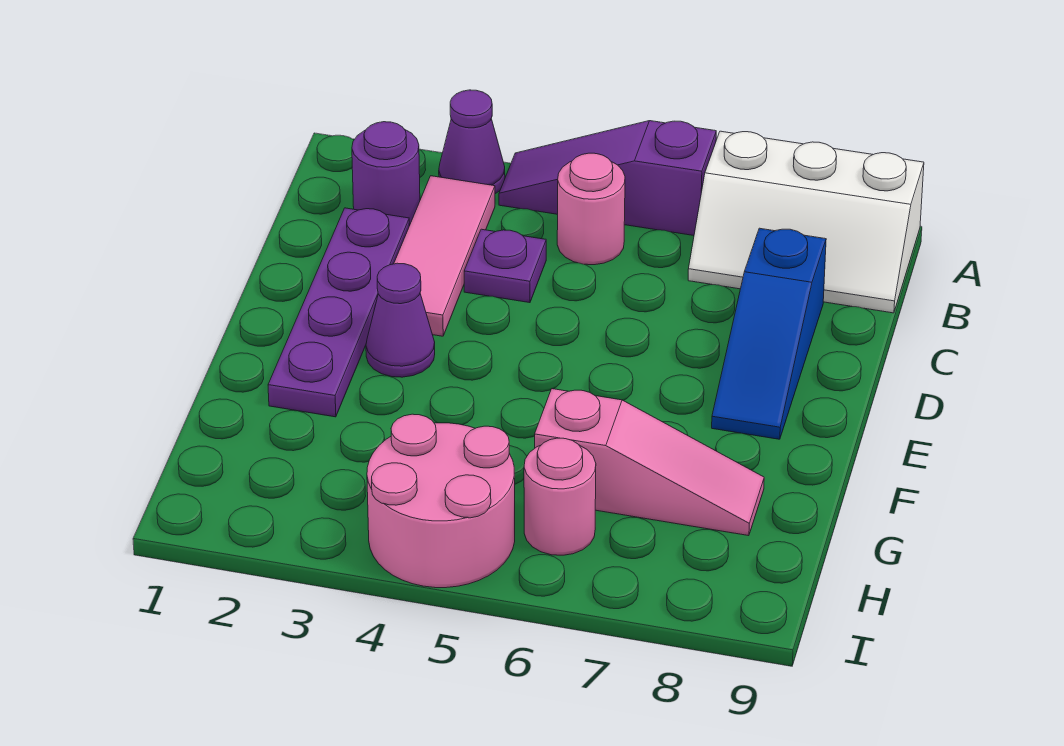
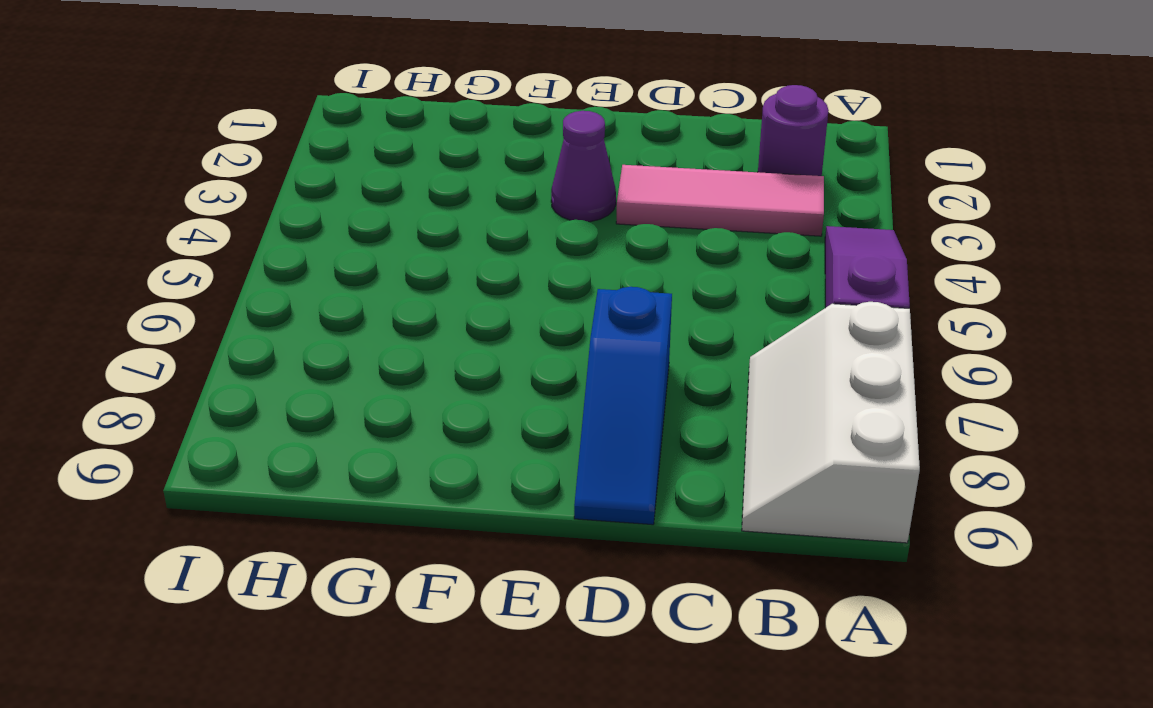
blue slope D7:D9 level 1 top 7 -> blue slope C8:E8 level 1 top C
none -> purple cone A3 level 1
none -> pink round brick B5 level 1
none -> purple plate C2:F2 level 1

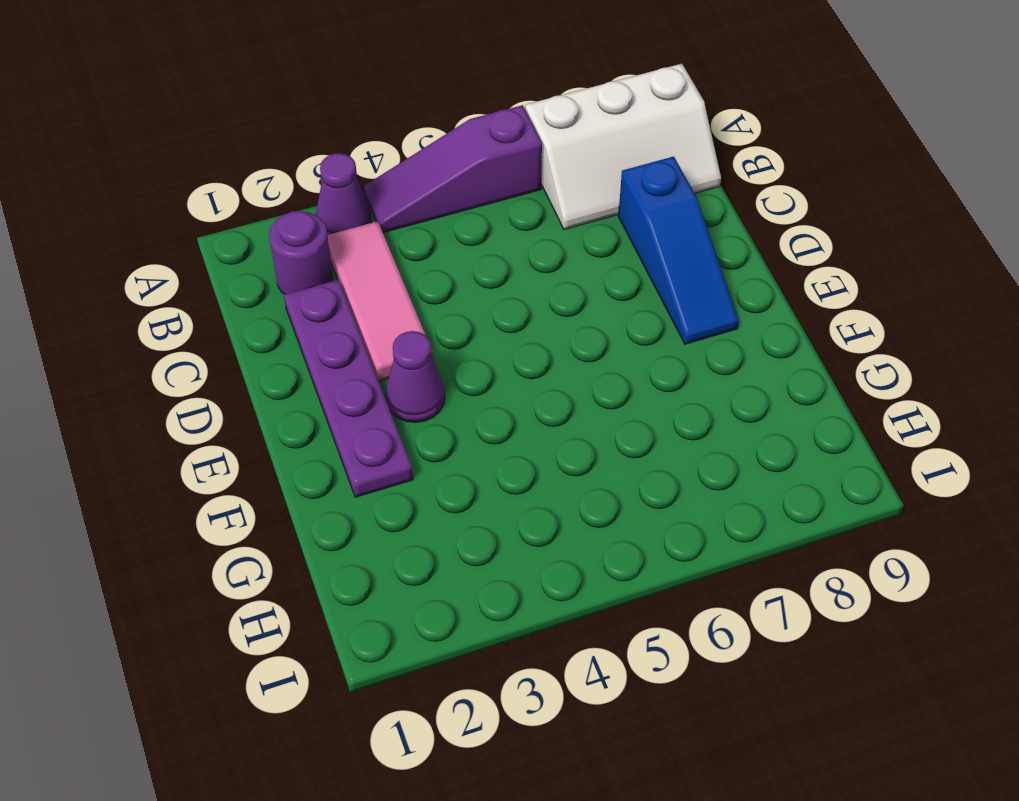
none -> pink round brick B5 level 1
none -> purple plate C4 level 1
none -> pink slope G6:G8 level 1 top 6

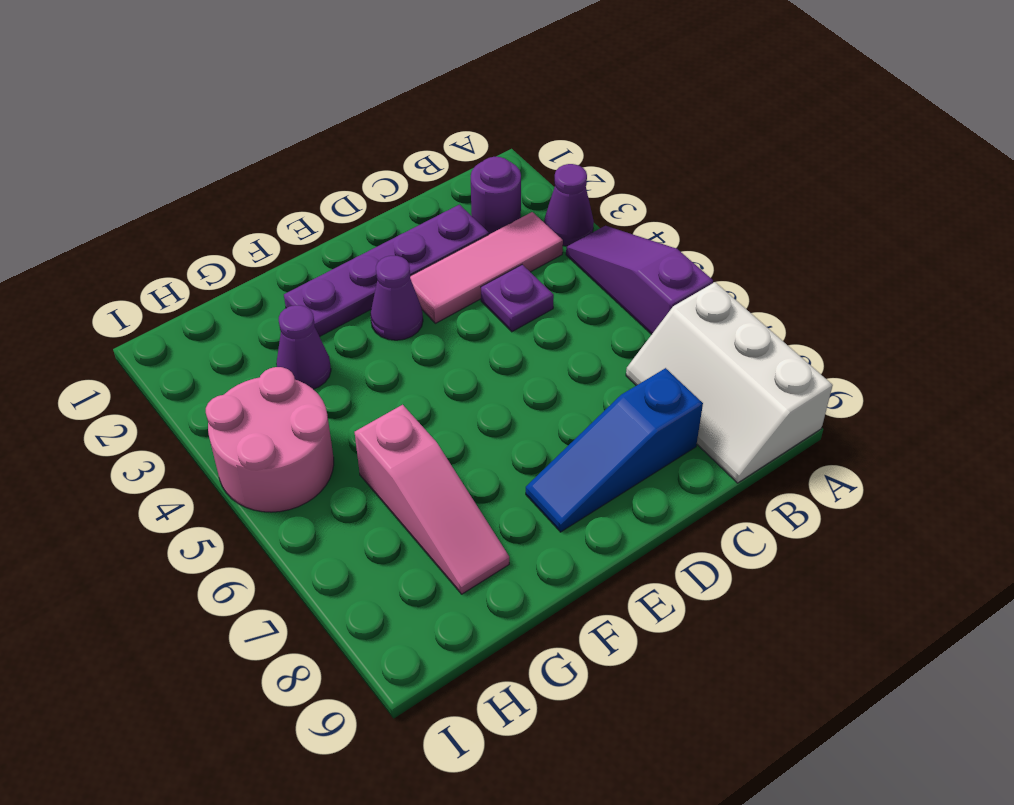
purple cone G3 level 1 -> none
none -> pink round brick B5 level 1
none -> pink round brick H6 level 1

